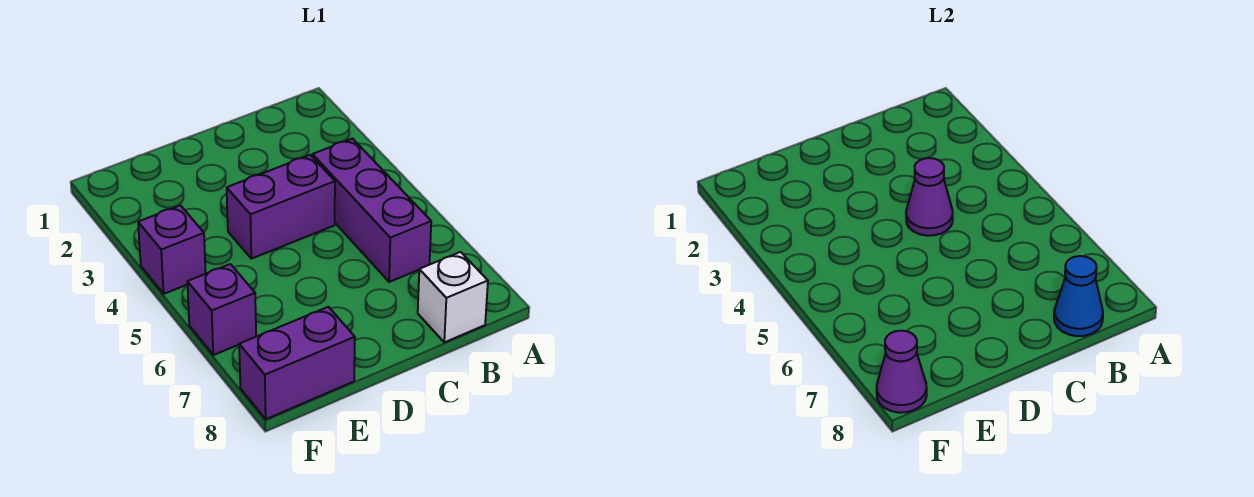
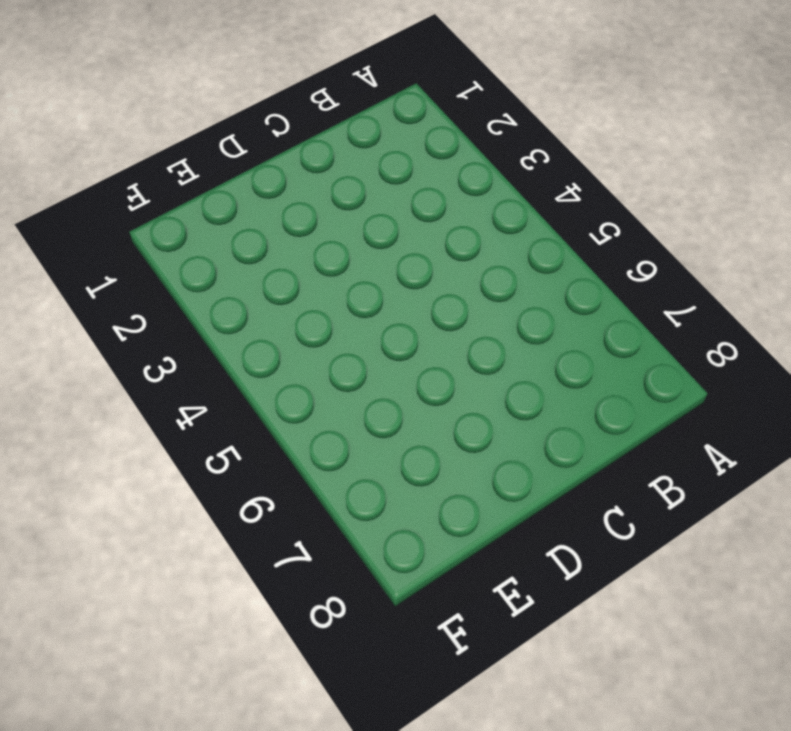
none -> purple brick B4:B6 level 1
none -> white brick B8 level 1

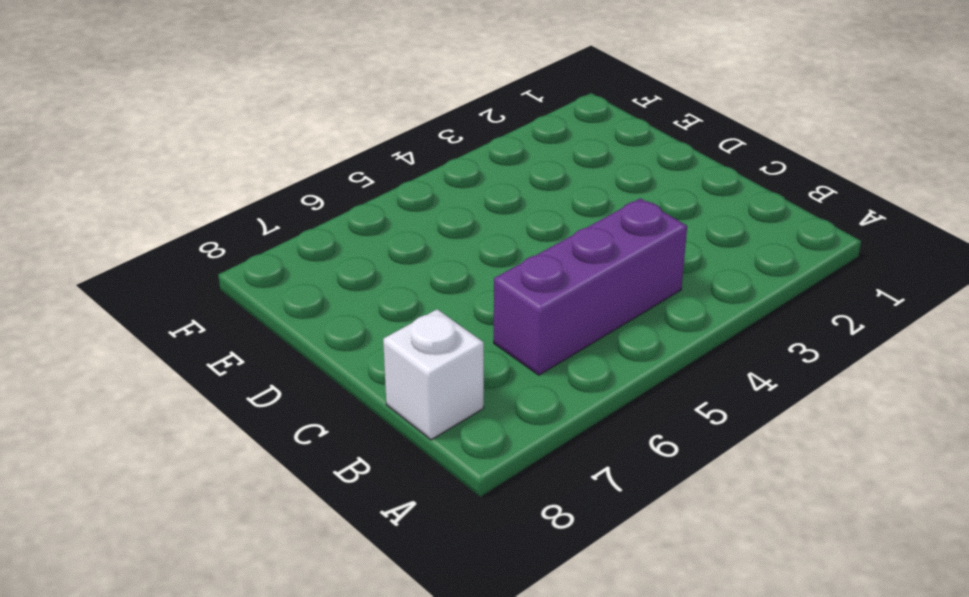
none -> purple brick C4:D4 level 1
none -> purple brick E8:F8 level 1

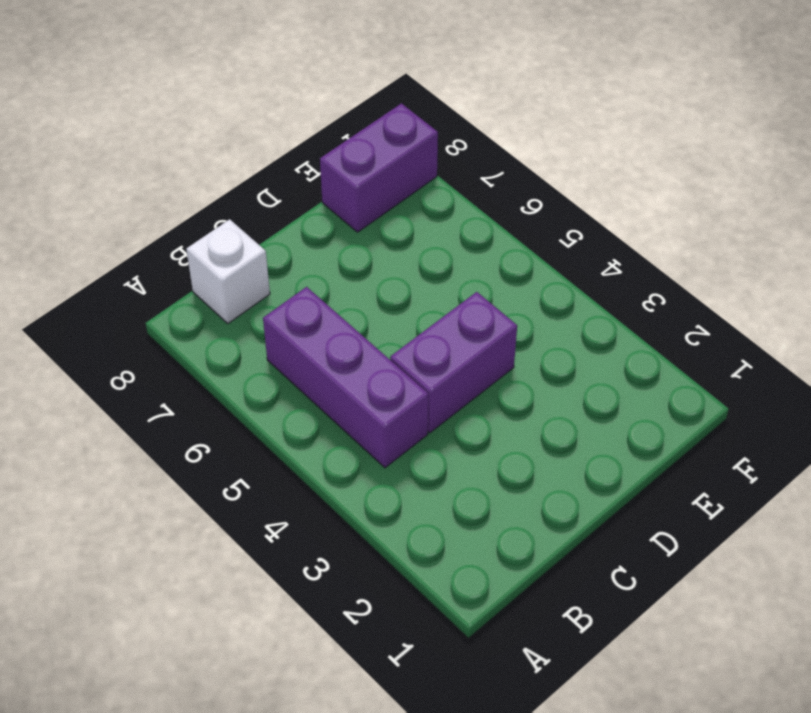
none -> purple brick F4 level 1
none -> purple brick F6 level 1

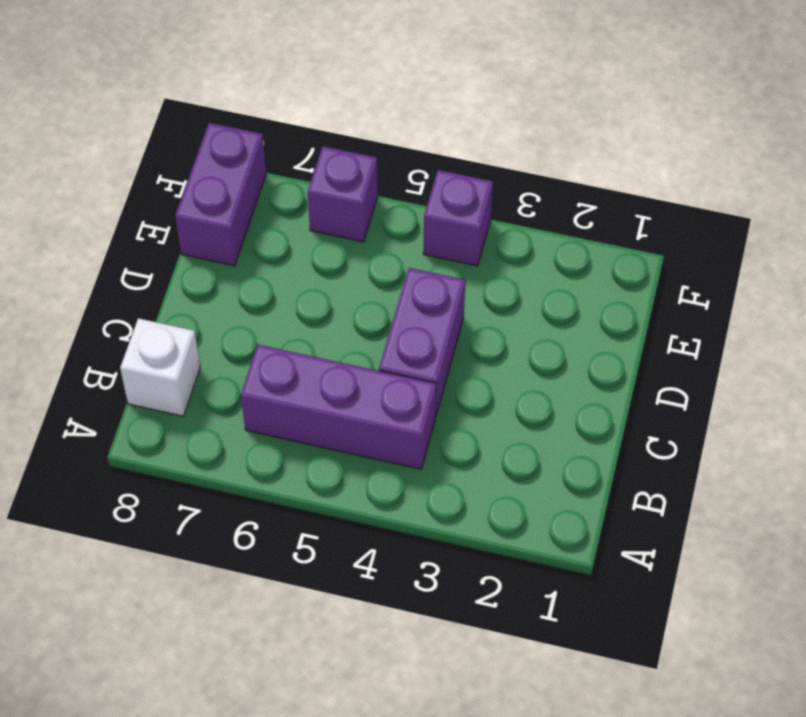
none -> blue cone B8 level 2
none -> purple cone C4 level 2

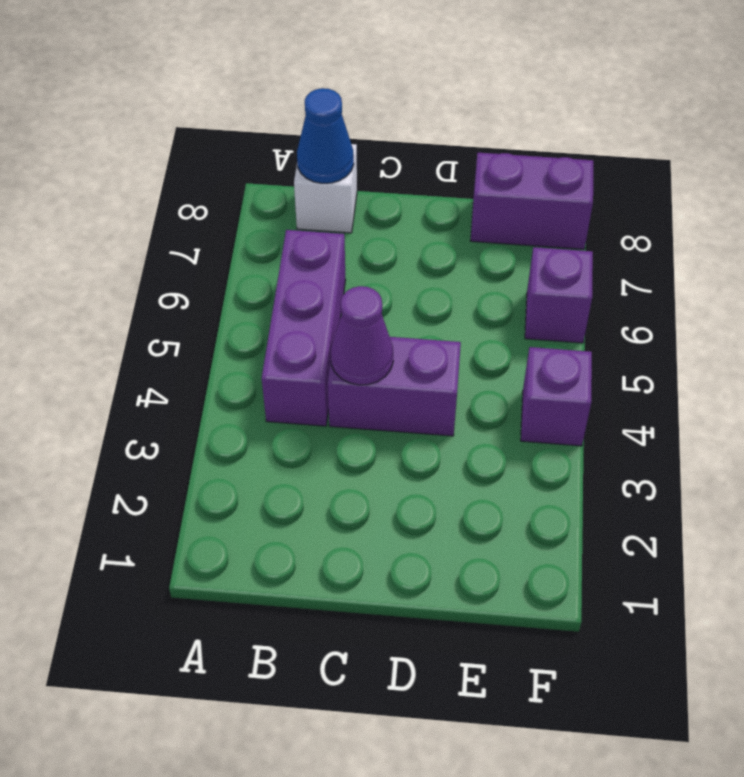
none -> purple cone F8 level 2

